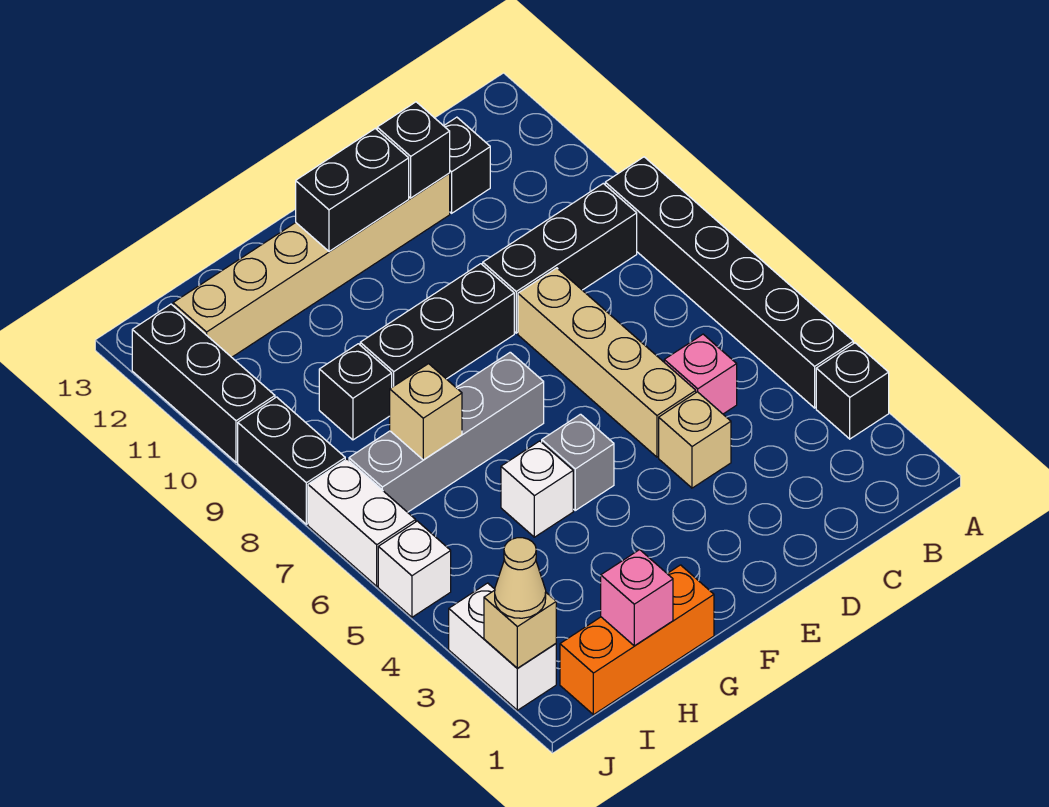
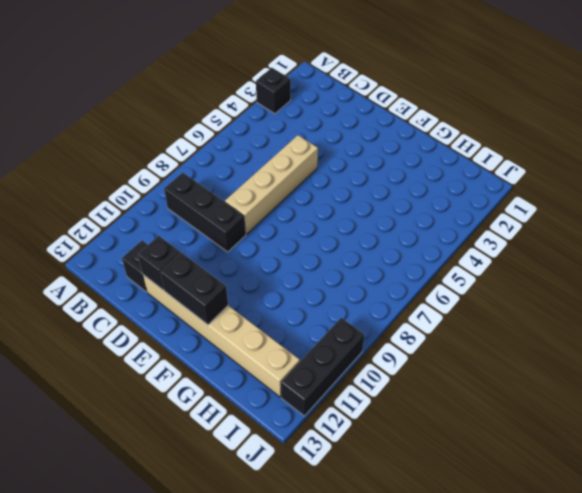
none -> black brick A4:A9 level 1
none -> pink brick C5 level 1
none -> tan brick D4 level 1

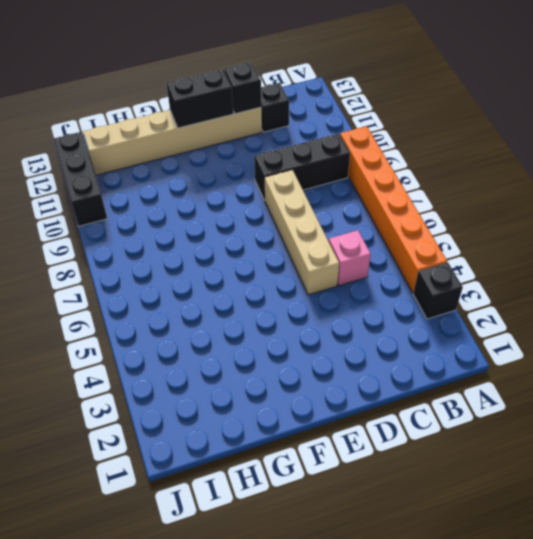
orange brick A4:A9 level 1 -> black brick A4:A9 level 1
none -> tan brick D4 level 1
none -> black brick E9:G9 level 1
none -> grey brick F5 level 1

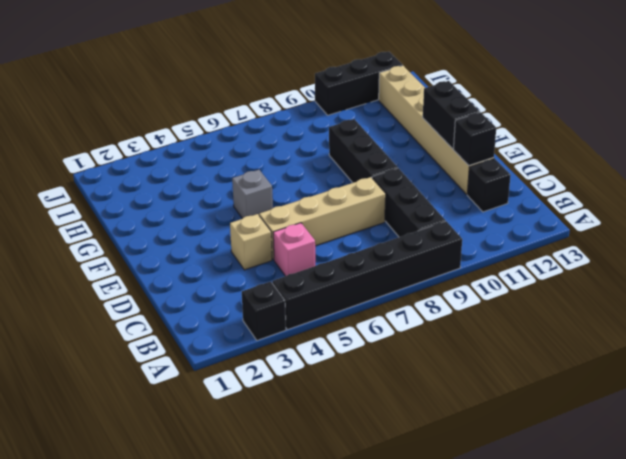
none -> grey brick F7:I7 level 1
none -> orange brick G1:I1 level 1
none -> white brick G5 level 1

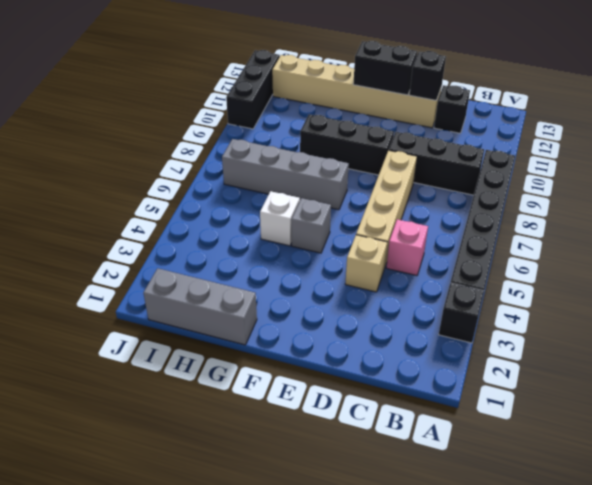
grey brick G1:I1 level 1 -> orange brick G1:I1 level 1
none -> black brick H9 level 1
none -> white brick J2:J3 level 1
none -> white brick J5 level 1

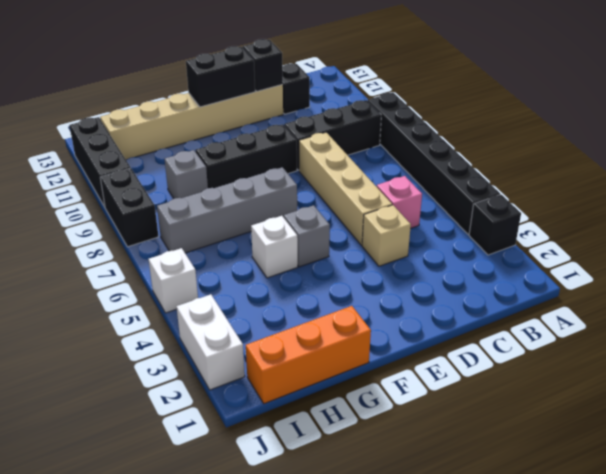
grey brick H9 level 1 -> black brick H9 level 1
none -> white brick J6:J7 level 1
none -> pink brick H1 level 2
none -> tan brick H7 level 2

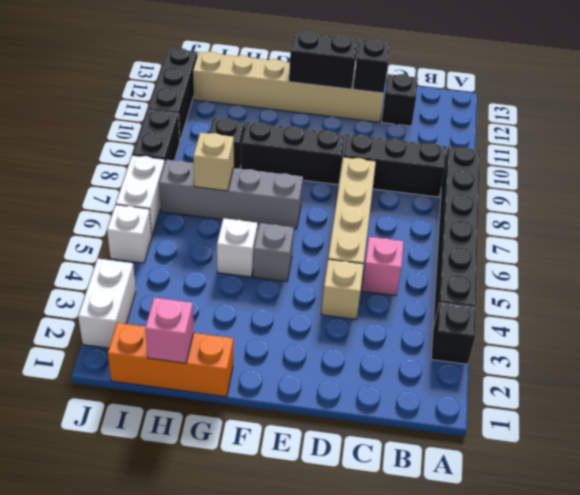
none -> tan brick J2 level 2
none -> tan cone J2 level 3

